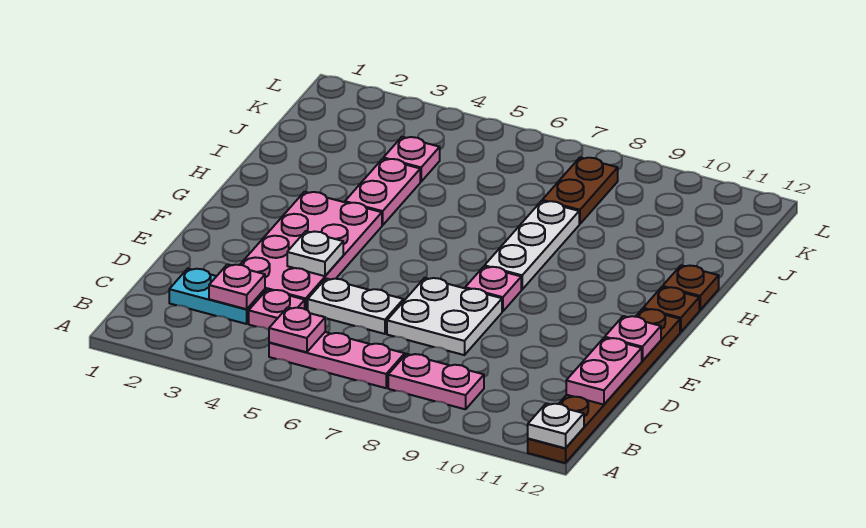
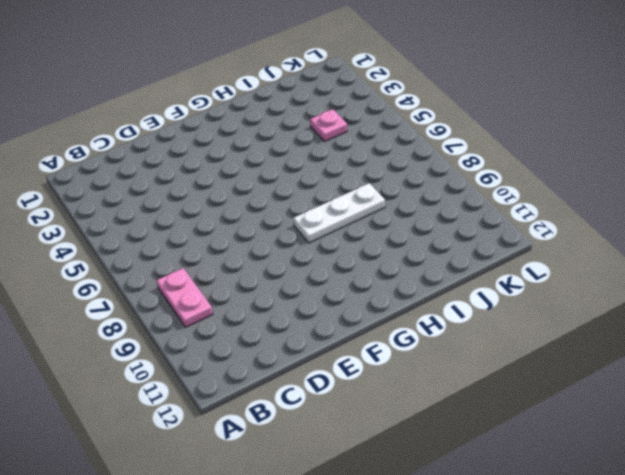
none -> brown plate A12:F12 level 1
none -> pink plate B5:B7 level 1
none -> cyan plate C2:C3 level 1

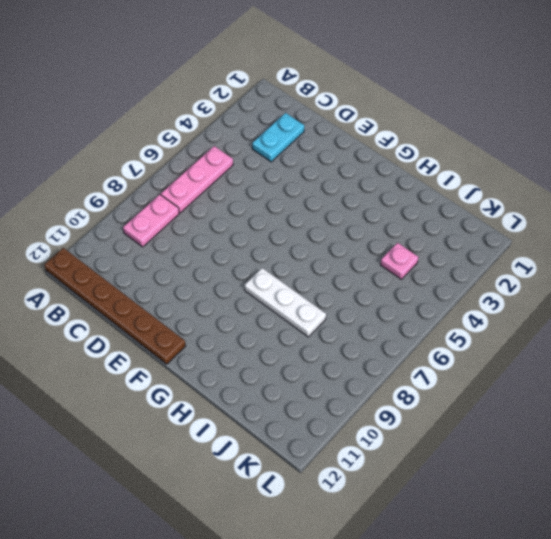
none -> pink plate C4 level 1
none -> pink plate D3:G4 level 1
none -> white plate D5:D6 level 1

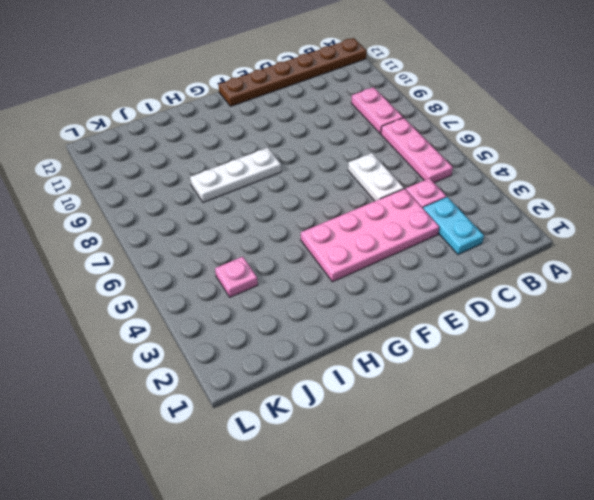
none -> white plate D7:E8 level 1
none -> pink plate F8 level 1
none -> brown plate G12 level 1

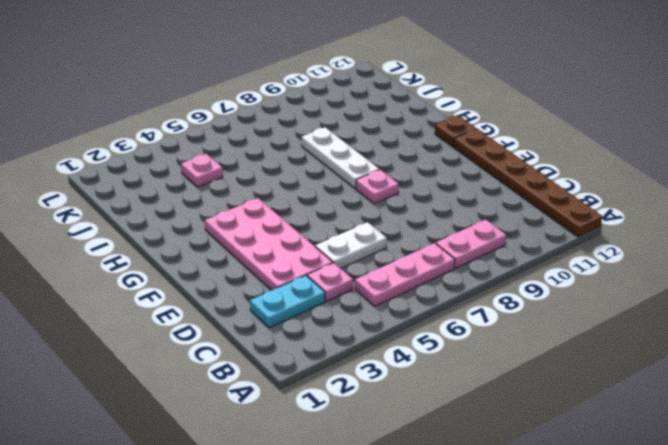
none -> white plate D7:E8 level 1
none -> pink plate H4:I4 level 1
none -> brown plate H12 level 1

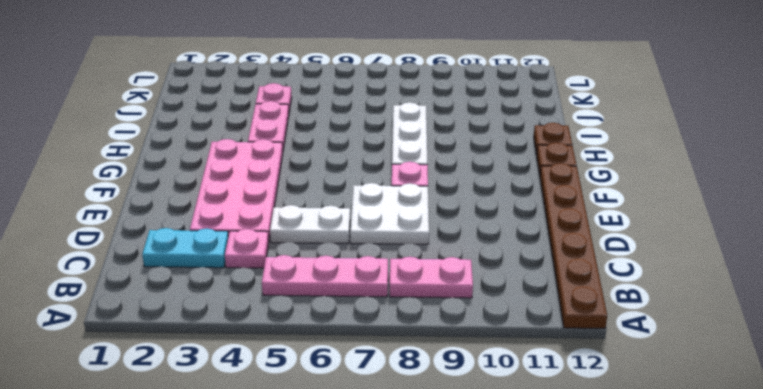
none -> brown plate J8:K8 level 1
none -> white plate A12 level 2
none -> pink plate B5 level 2

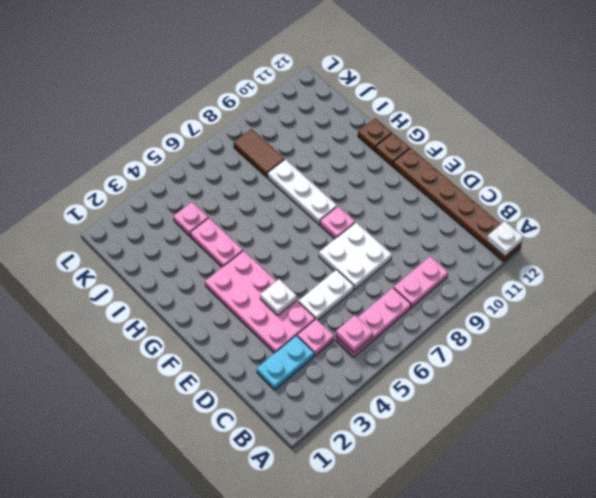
brown tile J8:K8 level 1 -> brown plate J8:K8 level 1
none -> pink plate C3 level 2
none -> pink plate C12:D12 level 2
none -> pink plate E12 level 2

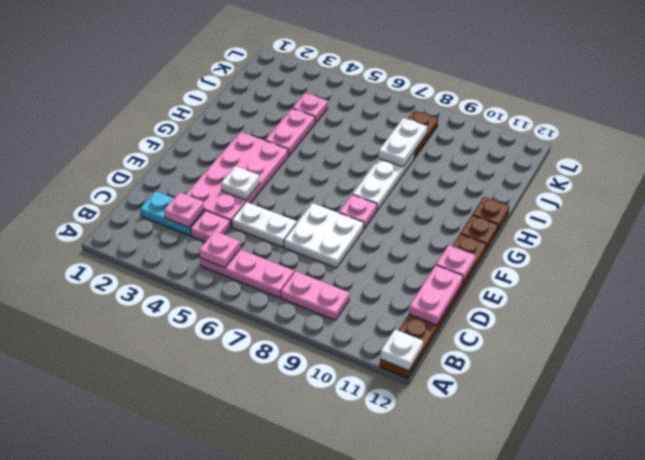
white plate I8:J8 level 2 -> none

